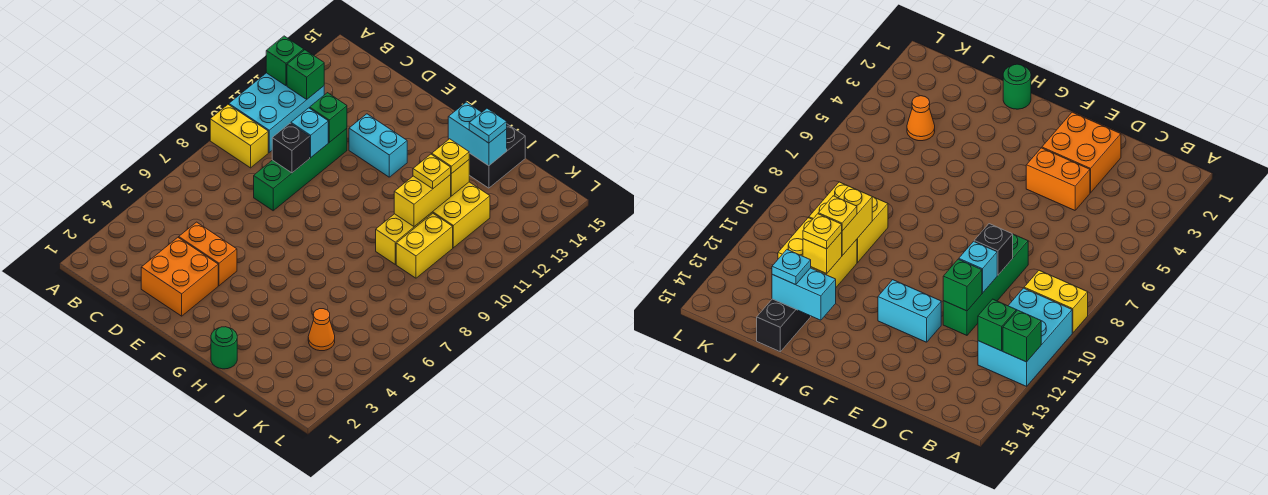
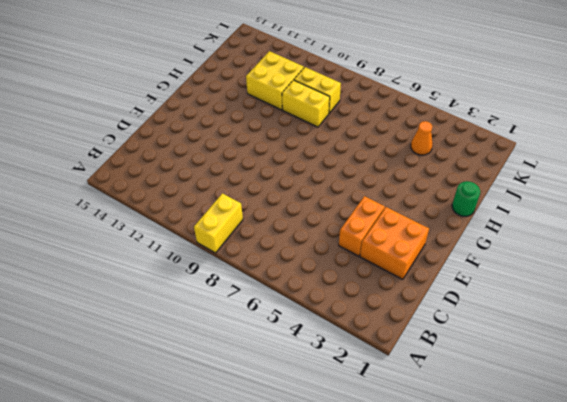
none -> cyan brick A10:B12 level 1
none -> green brick D8:D11 level 1
none -> cyan brick E12:F12 level 1

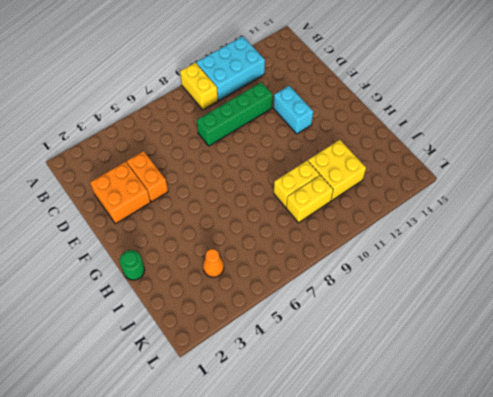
none -> black brick I14:I15 level 1
none -> green brick A12 level 2
none -> green brick B12 level 2

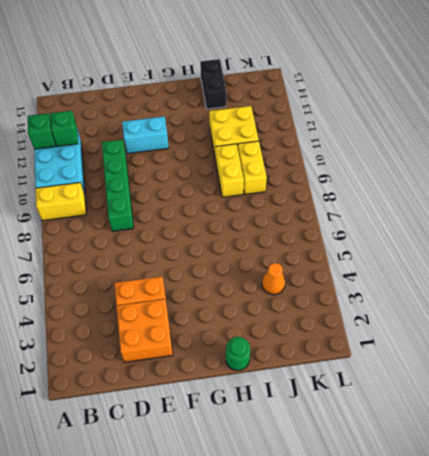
none -> black brick D9 level 2
none -> cyan brick D10 level 2
none -> green brick D11 level 2

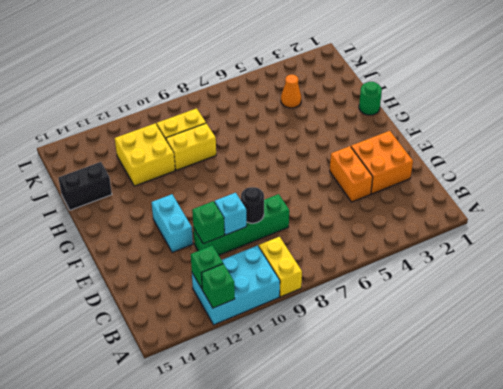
black round brick D9 level 2 -> black brick D9 level 2
none -> cyan brick H14:I14 level 2
none -> yellow brick I10:I11 level 2
none -> yellow brick I12 level 2

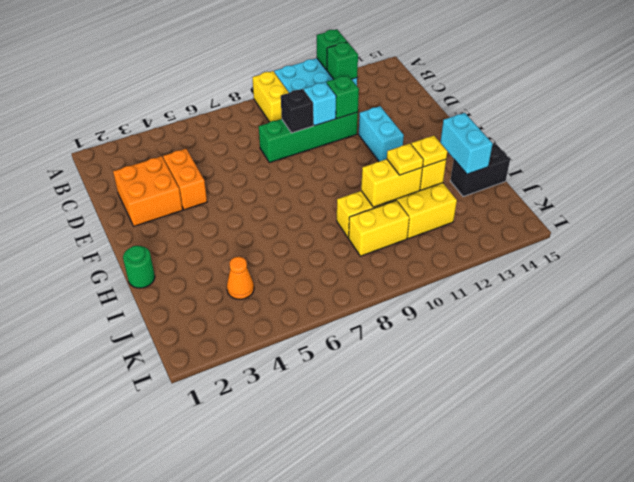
none -> cyan plate I14 level 3

